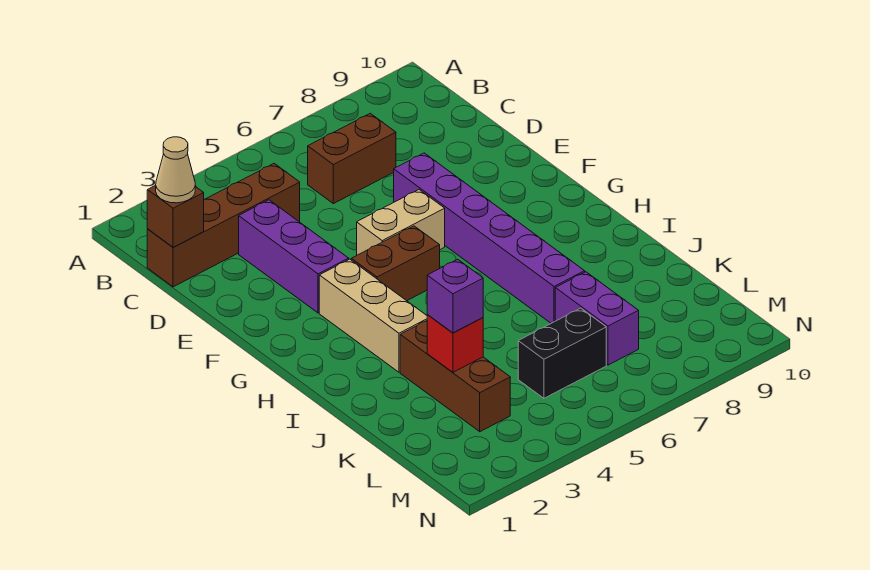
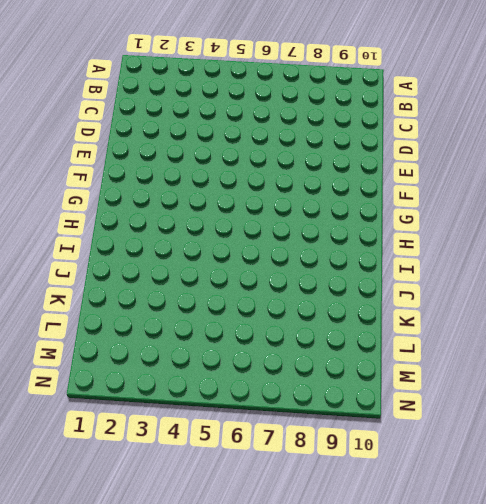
none -> brown brick C1:C4 level 1
none -> brown brick C6:C7 level 1
none -> purple brick D3:F3 level 1

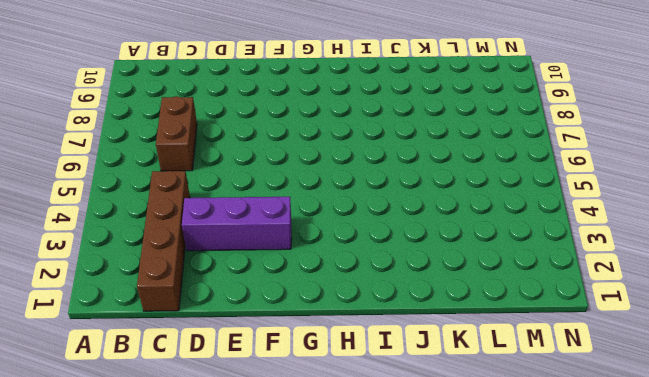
none -> purple brick E7:J7 level 1
none -> tan brick F5:F6 level 1
none -> tan brick G3:I3 level 1

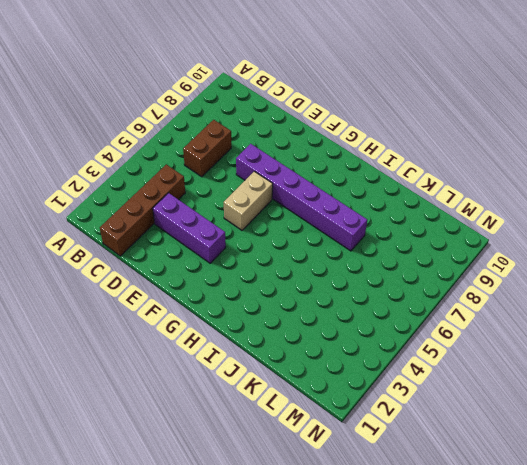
none -> tan brick G3:I3 level 1
none -> brown brick G4:G5 level 1
none -> brown brick J3:L3 level 1

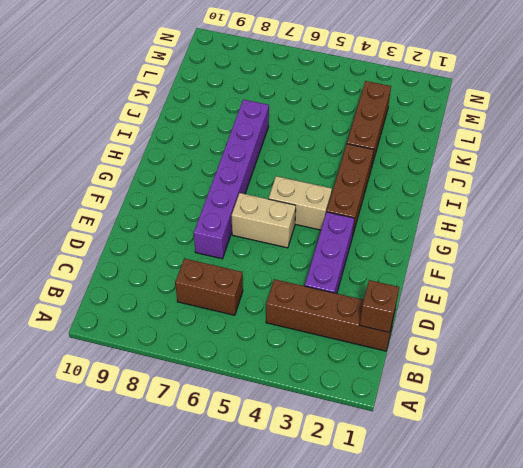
brown brick G3:I3 level 1 -> tan brick G3:I3 level 1
tan brick G4:G5 level 1 -> brown brick G4:G5 level 1
none -> purple brick K7:L7 level 1
none -> black brick L5:L6 level 1
none -> red brick K3 level 2

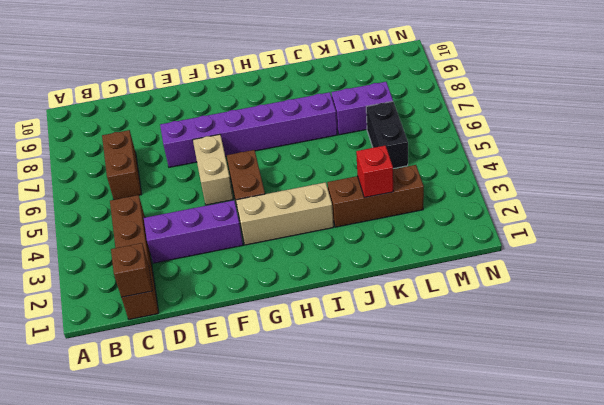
none -> tan cone C1 level 3
none -> purple brick K3 level 3

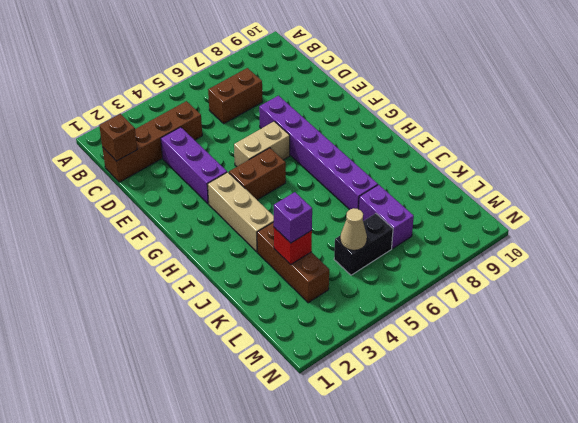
tan cone L5 level 2 -> tan cone C1 level 3

